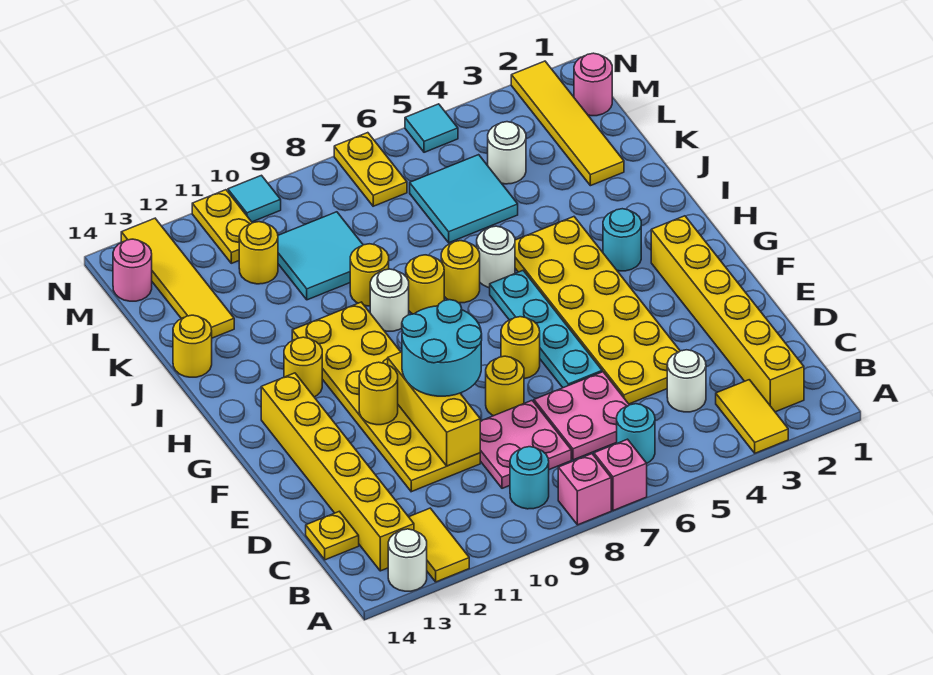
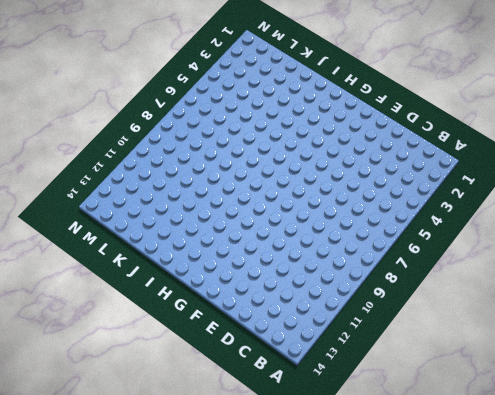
none -> yellow tile A3:B3 level 1
none -> pink brick A7 level 1
none -> pink brick A8 level 1
none -> yellow tile A12:B12 level 1

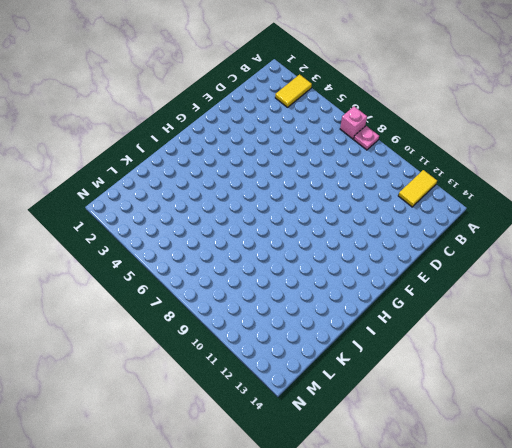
pink plate A8 level 1 -> pink brick A8 level 1
none -> white round brick A13 level 1
none -> yellow brick B2:G2 level 1
none -> cyan round brick B6 level 1
none -> cyan round brick B9 level 1

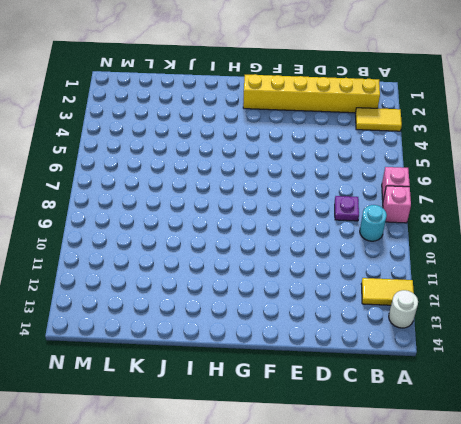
purple plate C8 level 1 -> pink plate C8:D9 level 1
none -> cyan round brick B6 level 1
none -> yellow brick B13:G13 level 1
none -> white round brick C4 level 1
none -> pink plate C6:D7 level 1

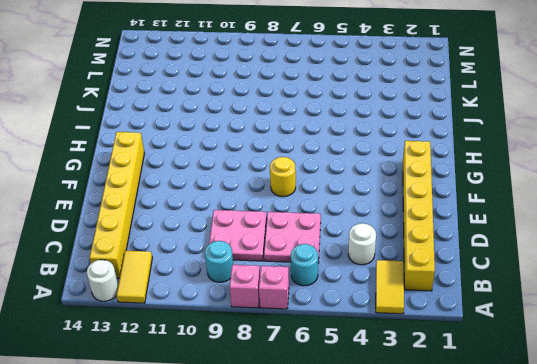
none -> yellow plate C14 level 1
none -> yellow plate D4:I5 level 1
none -> yellow plate D10:I11 level 1
none -> cyan plate E6:H6 level 1

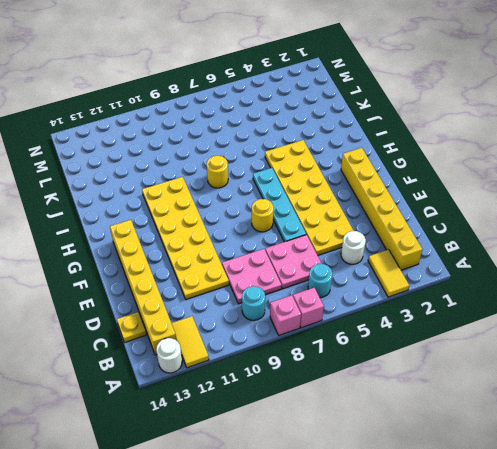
none -> yellow round brick E8 level 1
none -> cyan round brick H3 level 1
none -> yellow round brick H12 level 1
none -> white round brick I6 level 1

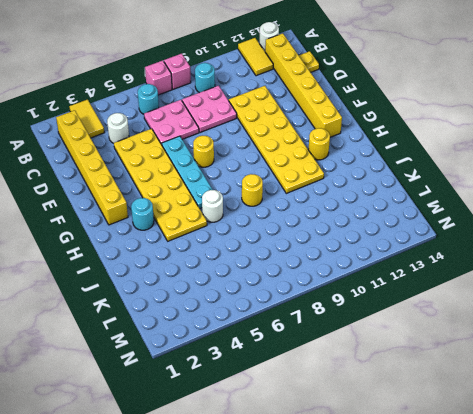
none -> yellow round brick E8 level 1
none -> yellow round brick I7 level 1
none -> white round brick I9 level 1
none -> yellow round brick J9 level 1

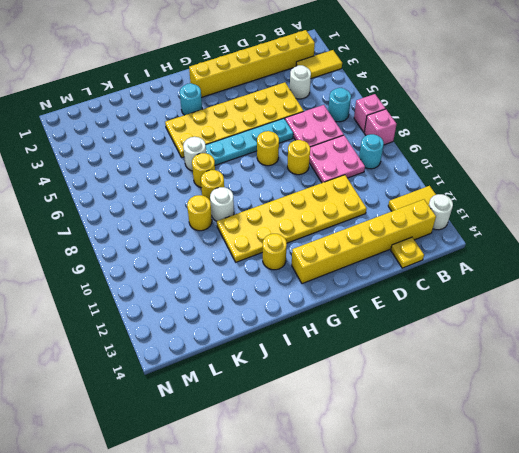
none -> yellow round brick J14 level 1
none -> yellow tile K2:N2 level 1
none -> cyan tile K5:L6 level 1
none -> cyan tile K9:L10 level 1

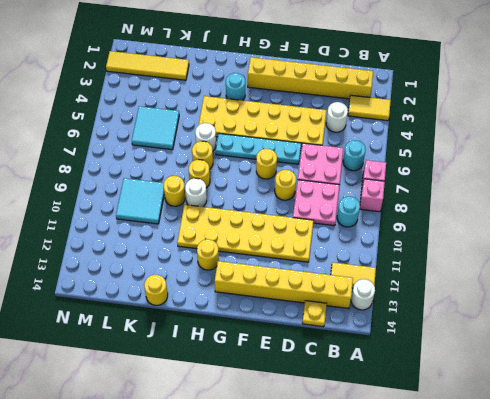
none -> yellow tile K13:N13 level 1
none -> white round brick L4 level 1
none -> yellow round brick L11 level 1
none -> pink round brick M1 level 1

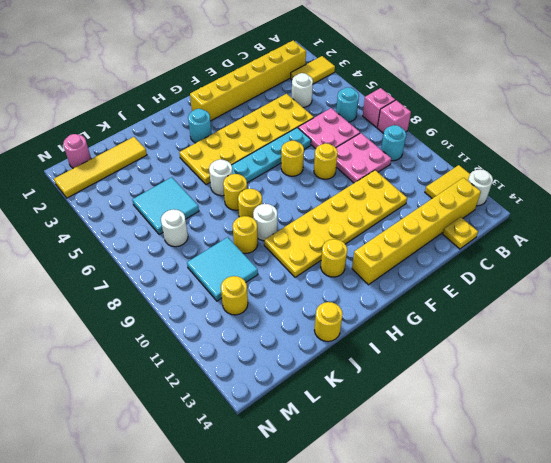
white round brick L7 level 1 -> white round brick L4 level 1
none -> yellow tile K13:N13 level 1
none -> yellow plate M7:N7 level 1
none -> yellow plate M11:N11 level 1
none -> pink round brick M14 level 1

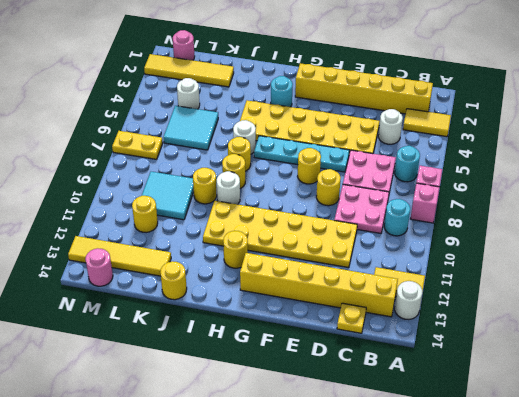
none -> yellow plate M11:N11 level 1
none -> cyan tile N5 level 1
none -> cyan tile N10 level 1
none -> yellow brick D10:F10 level 2

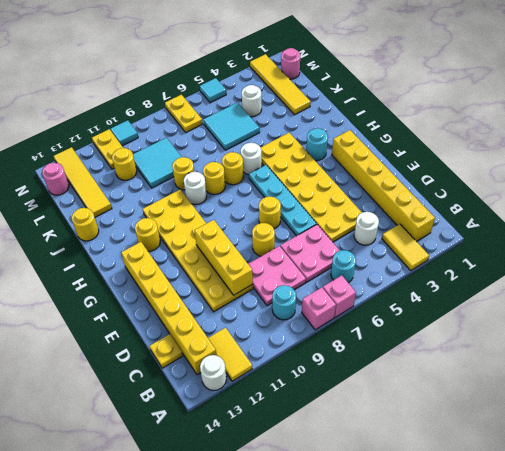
none -> yellow round brick F11 level 2
none -> cyan round brick E9:F10 level 3

